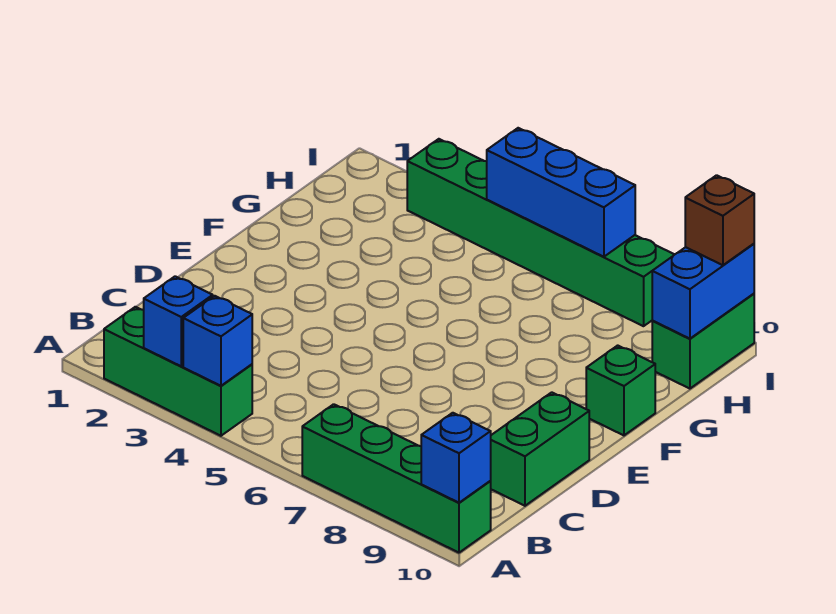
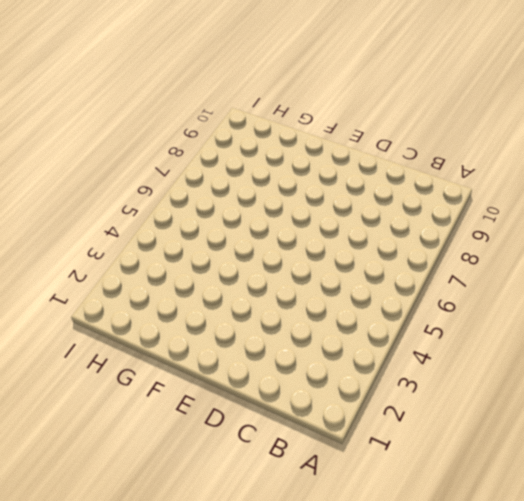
none -> green brick A2:A4 level 1
none -> green brick A7:A10 level 1
none -> green brick C10:D10 level 1

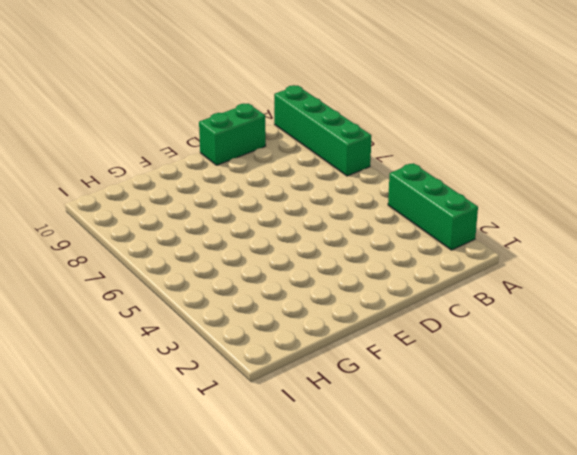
none -> green brick F10 level 1
none -> green brick H10:I10 level 1
none -> green brick I3:I8 level 1

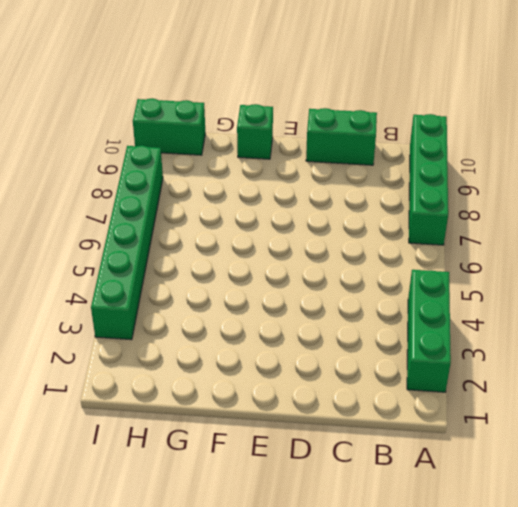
none -> blue brick A3 level 2
none -> blue brick A4 level 2
none -> blue brick A10 level 2

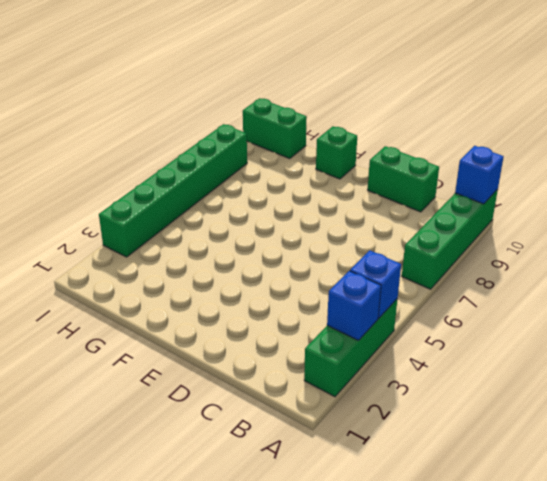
none -> blue brick H10:I10 level 2
none -> blue brick I5:I7 level 2
none -> brown brick I10 level 3

